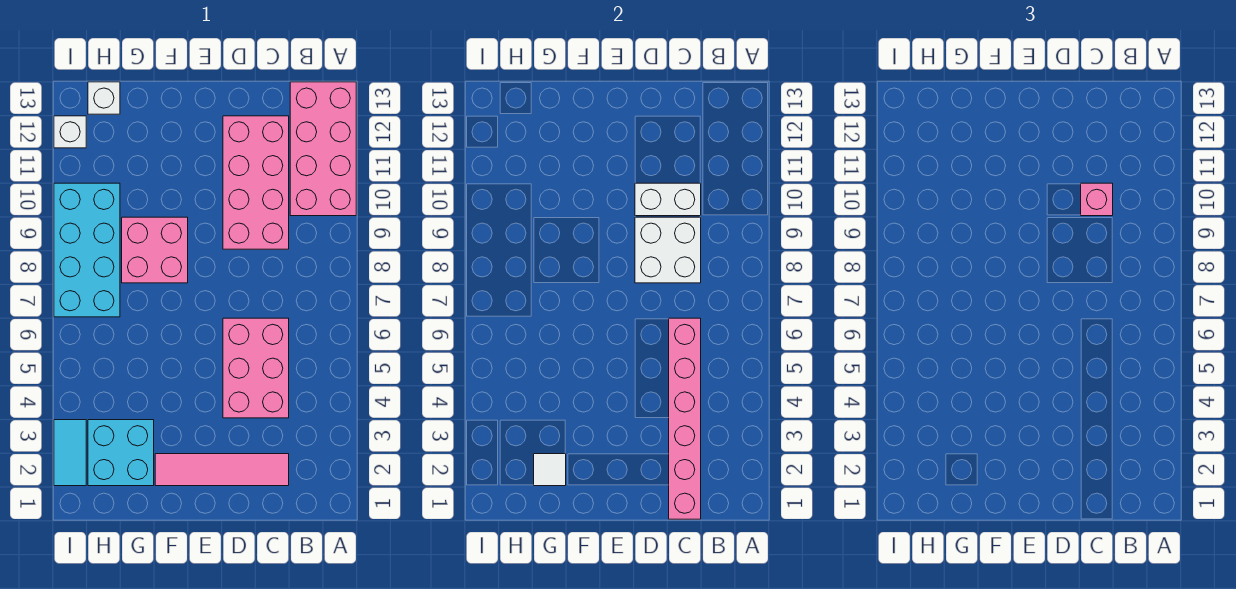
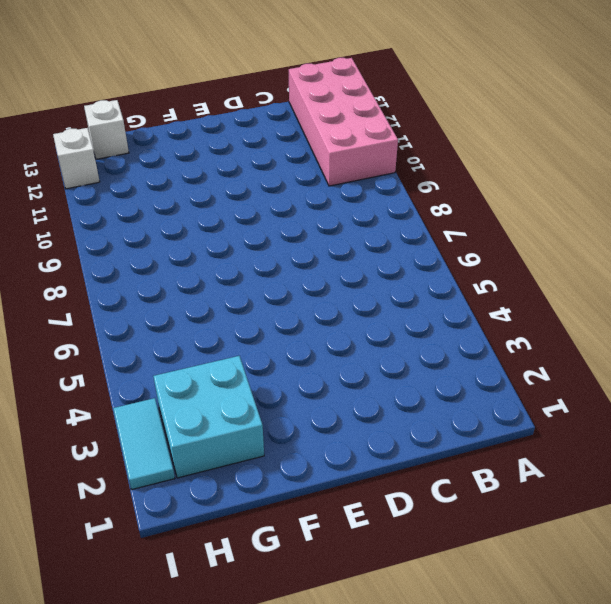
none -> pink tile C2:F2 level 1
none -> pink brick C4:D6 level 1
none -> pink brick C9:D12 level 1

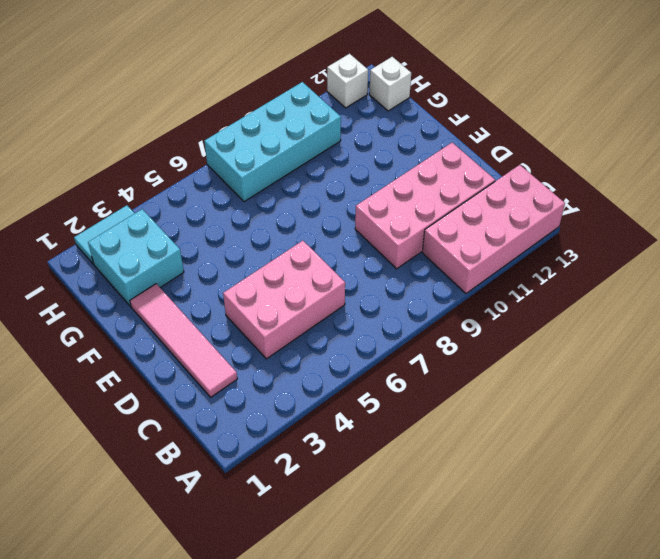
none -> pink brick F8:G9 level 1
none -> pink brick C1:C6 level 2
none -> white brick C8:D9 level 2

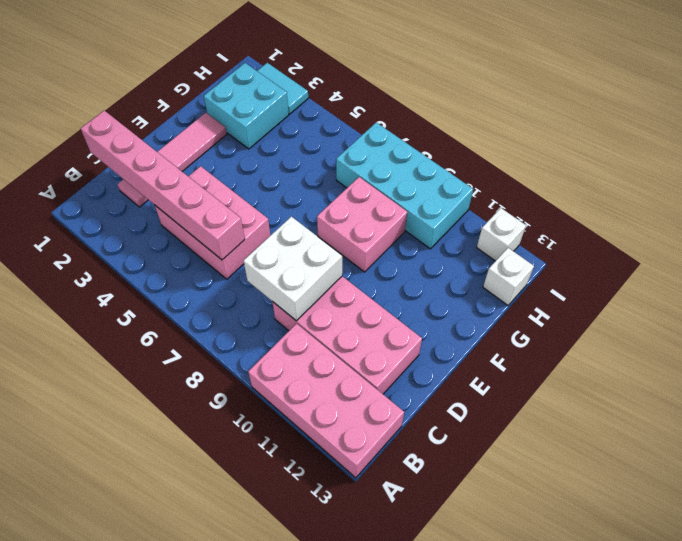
none -> white brick C10:D10 level 2
none -> white tile G2 level 2
none -> pink brick C10 level 3

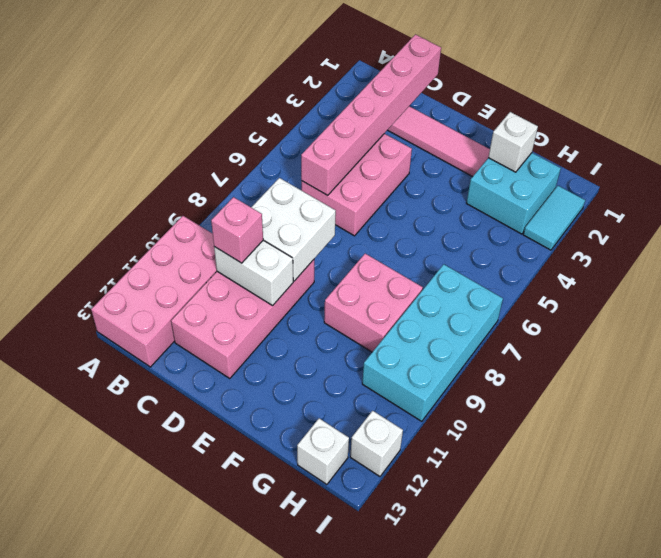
white brick G2 level 2 -> white tile G2 level 2

